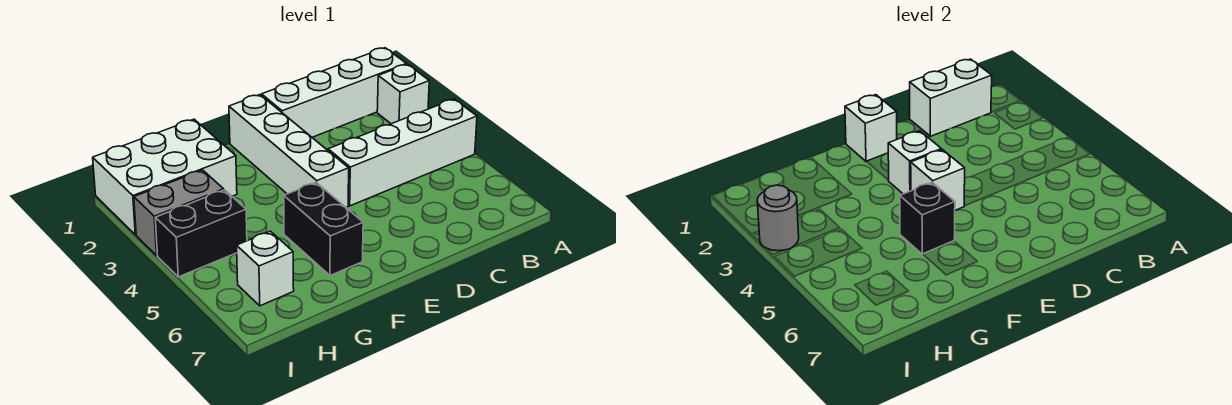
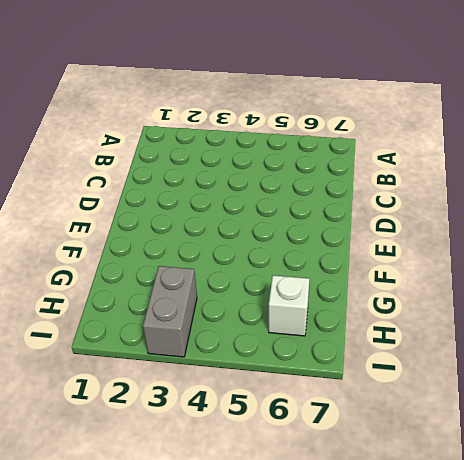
none -> white brick A1:D1 level 1
none -> white brick A2 level 1
none -> white brick A4:D4 level 1

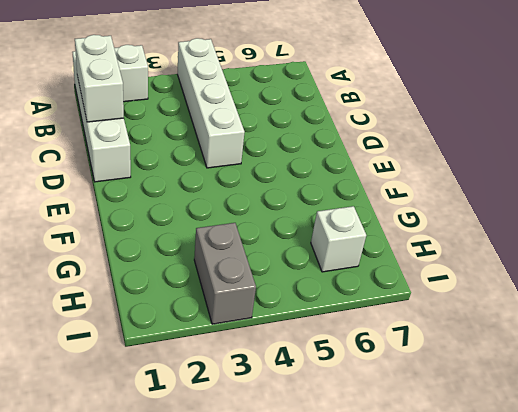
none -> white brick E1:E4 level 1
none -> black brick F5:F6 level 1
none -> white brick G1:I2 level 1

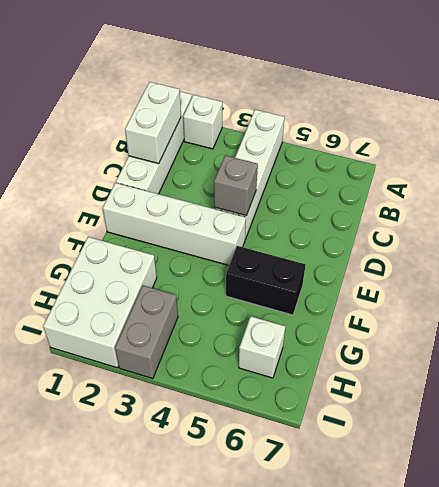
grey brick D4 level 2 -> none
none -> black brick H4:I4 level 1
none -> white brick E1 level 2
none -> white brick E3 level 2

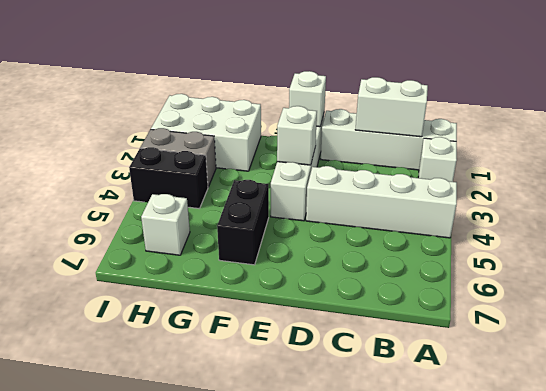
none -> white brick E4 level 2
none -> black brick F5 level 2
none -> grey round brick I3 level 2

